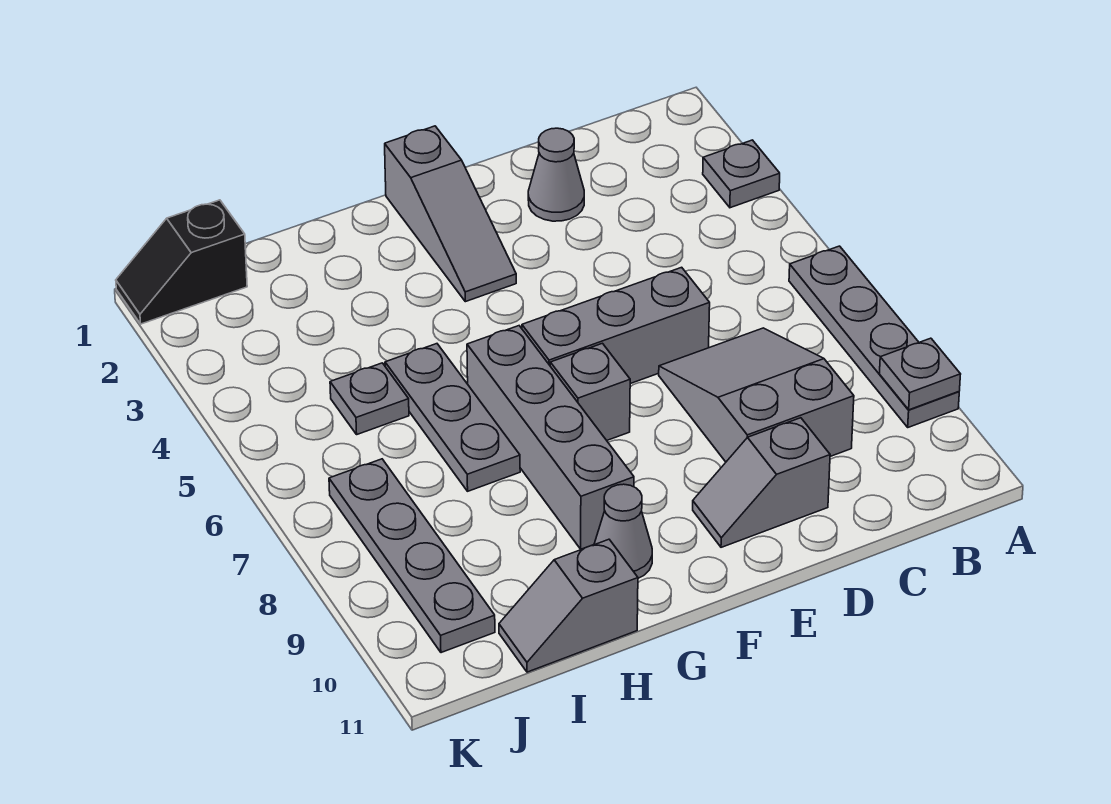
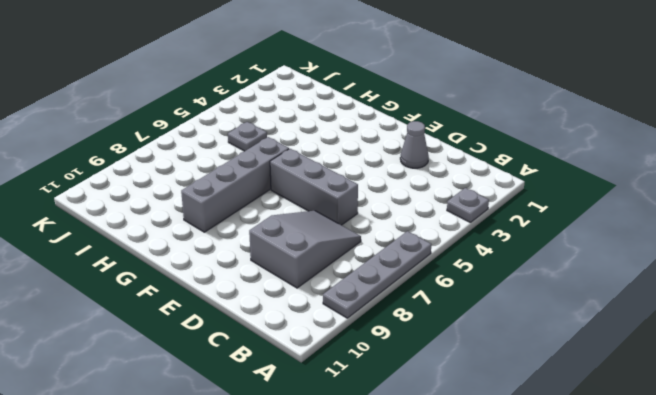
none -> grey slope D10:E10 level 1 top D
none -> grey slope F1:F3 level 1 top 1
none -> grey brick F7 level 1

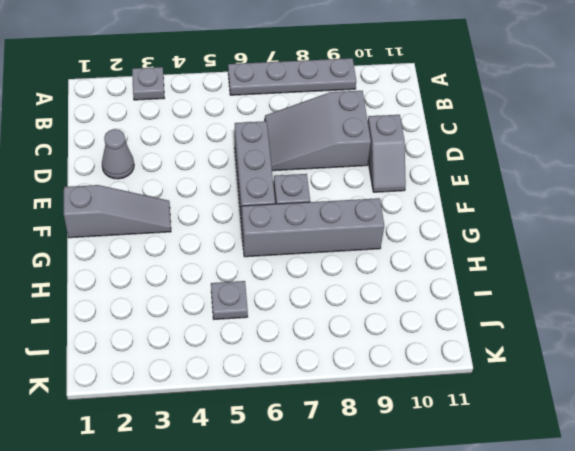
none -> grey cone G10 level 1
none -> grey plate H5:H7 level 1
none -> grey slope H11:I11 level 1 top H

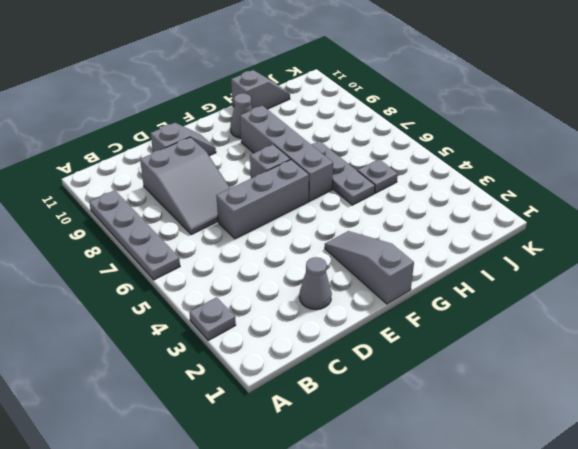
none -> black slope J1:K1 level 1 top J
none -> grey plate J7:J10 level 1
none -> grey plate A9 level 2

